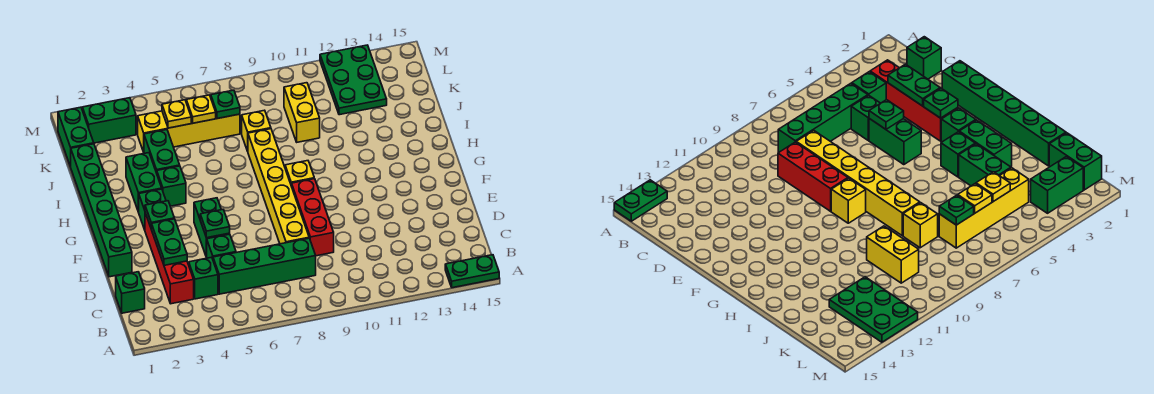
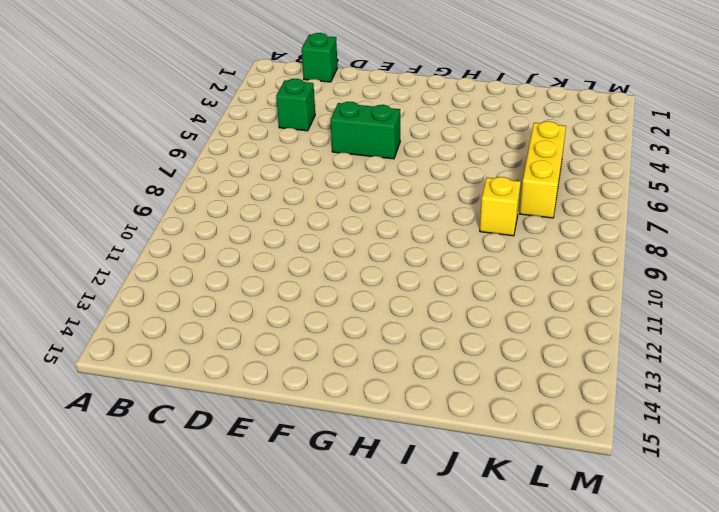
yellow brick K5:K7 level 1 -> yellow brick K4:K7 level 1
none -> green plate A14:A15 level 1
none -> red brick C3:F3 level 1
none -> green brick C5:C8 level 1

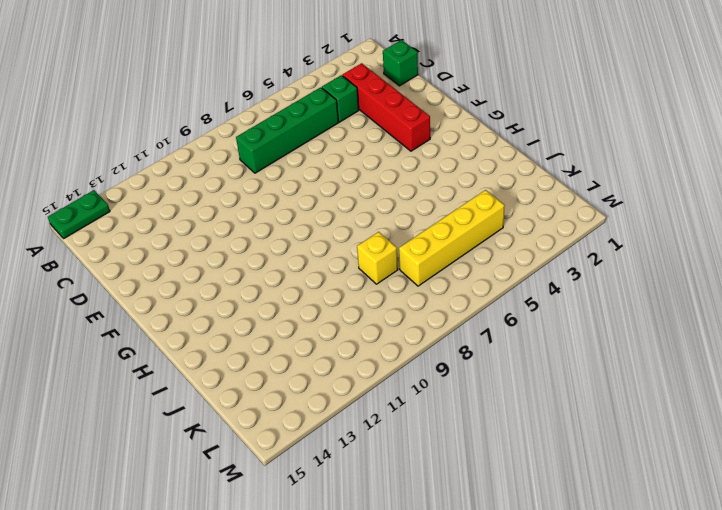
none -> green brick D5 level 1
none -> yellow brick D8:I8 level 1
none -> red brick D9:F9 level 1

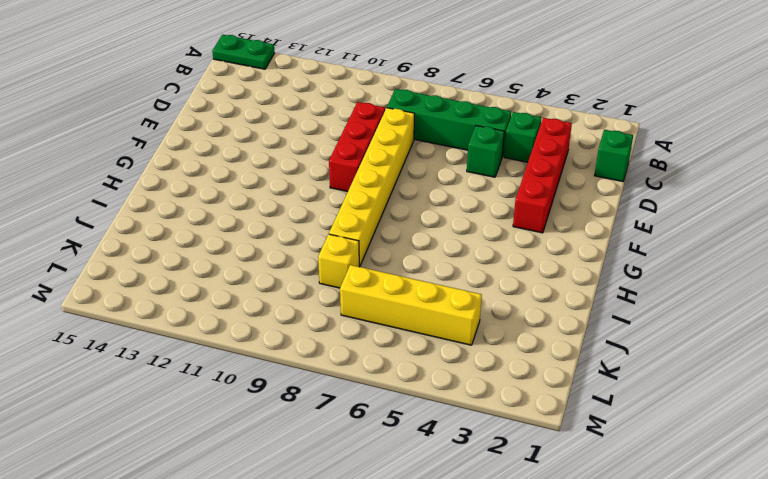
none -> green brick E1:J1 level 1
none -> green brick E5:F5 level 1
none -> green brick G3 level 1

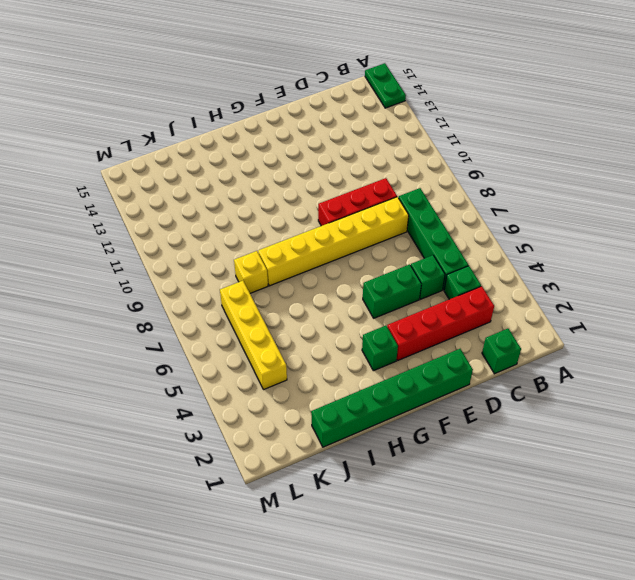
none -> yellow brick G9 level 1
none -> green brick H3:I3 level 1
none -> green brick H4 level 1

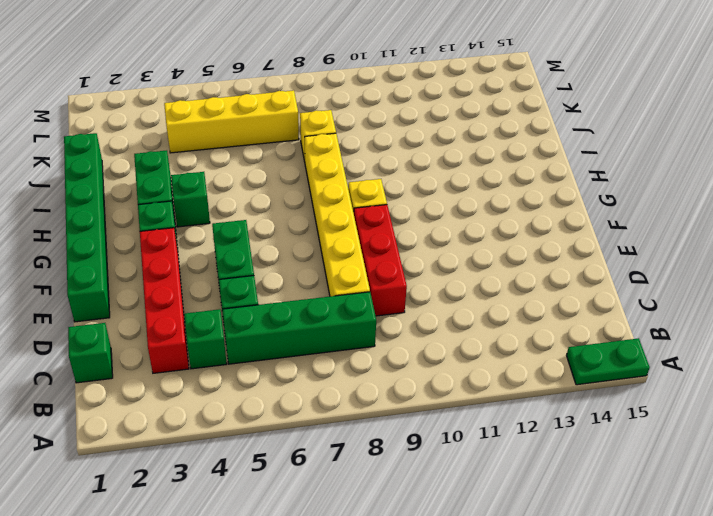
none -> green brick I4:J4 level 1
none -> yellow brick J10:K10 level 1
none -> green brick K1:L1 level 1

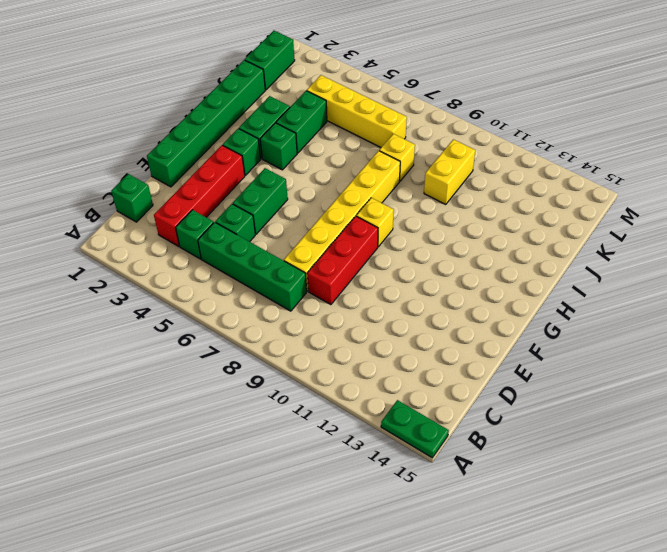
none -> green plate K12:M13 level 1
none -> green brick L2:L3 level 1
none -> green plate D3:E3 level 2

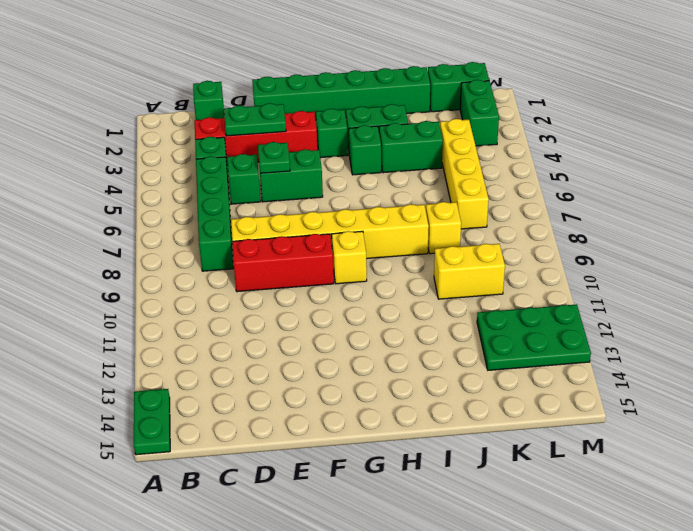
none -> green plate F3 level 2
none -> yellow plate K5 level 2
none -> yellow plate K6 level 2

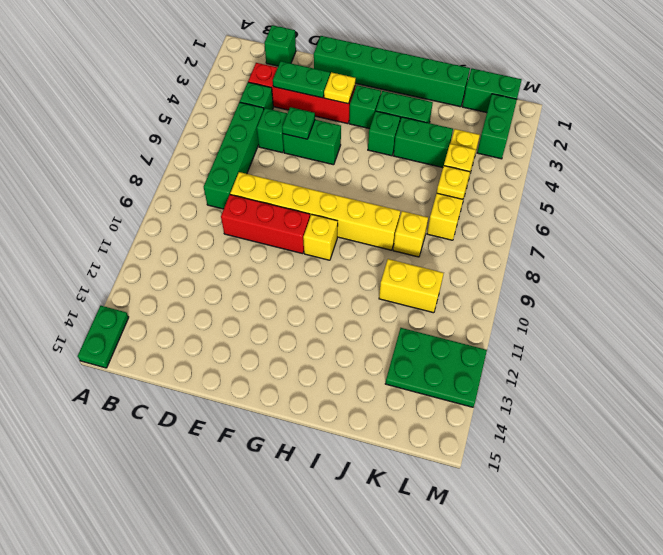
yellow plate F3 level 2 -> green plate F3 level 2
none -> green plate K7 level 2

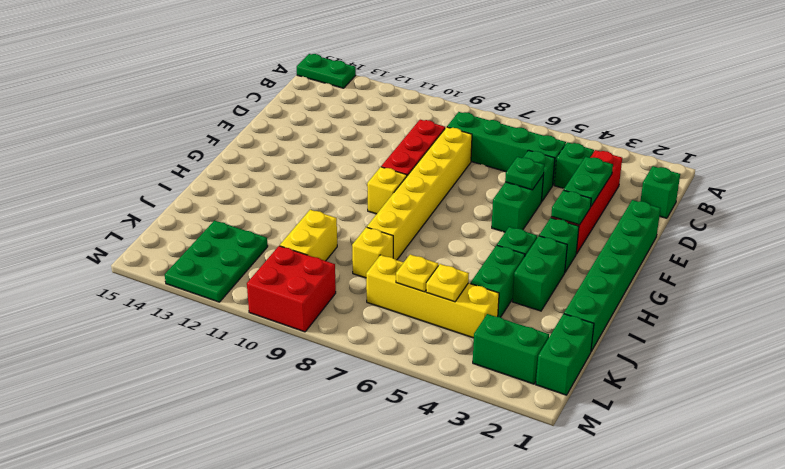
red brick L9:M10 level 1 -> none
none -> green plate K7 level 2

